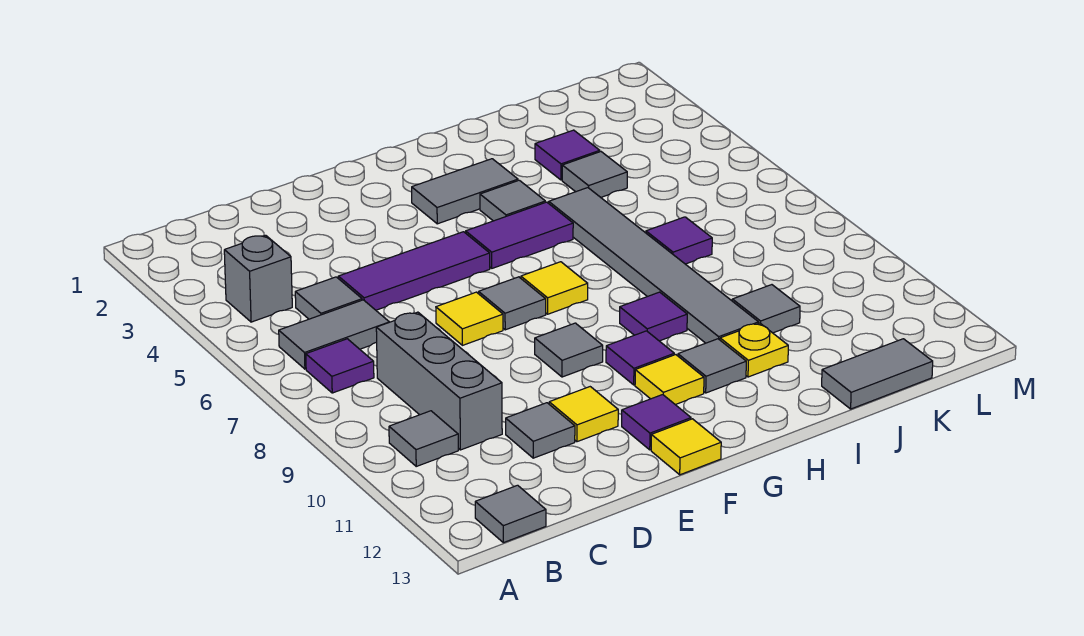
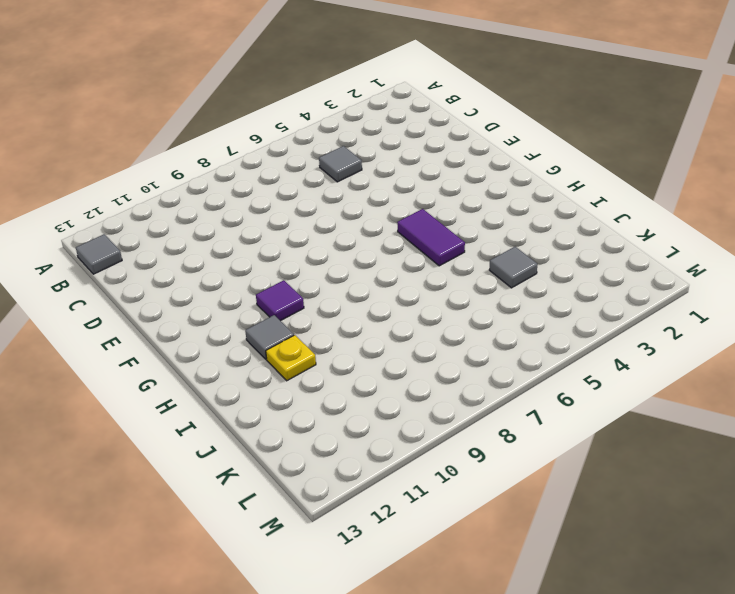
none -> grey brick B4 level 1
none -> grey tile B6:C6 level 1
none -> purple tile B7 level 1
none -> grey tile B10 level 1

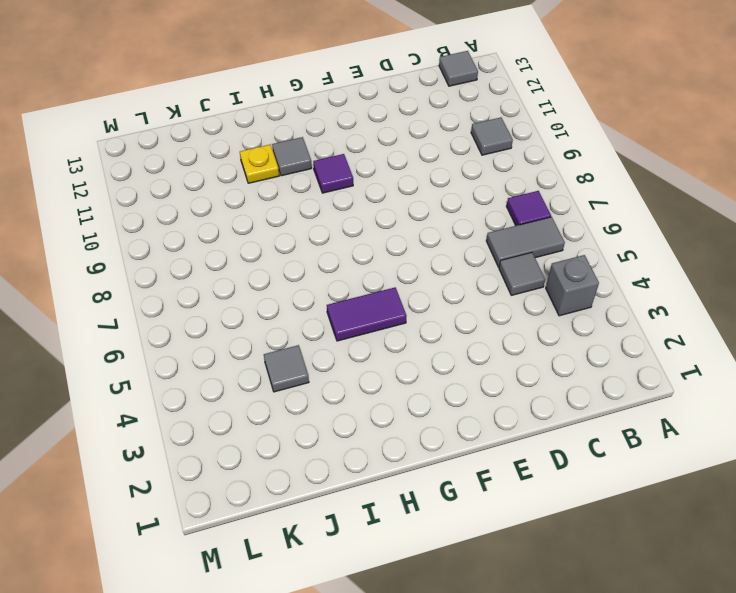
none -> grey brick C8:C10 level 1
none -> purple tile D5:F5 level 1
none -> grey tile D11 level 1
none -> yellow tile E7 level 1

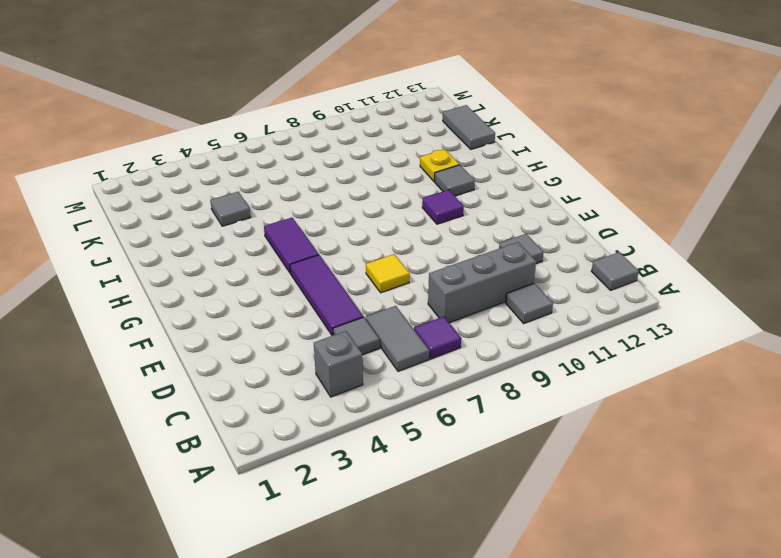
none -> yellow tile E11 level 1
none -> grey tile F7 level 1
none -> grey tile F9 level 1
none -> purple tile F12 level 1

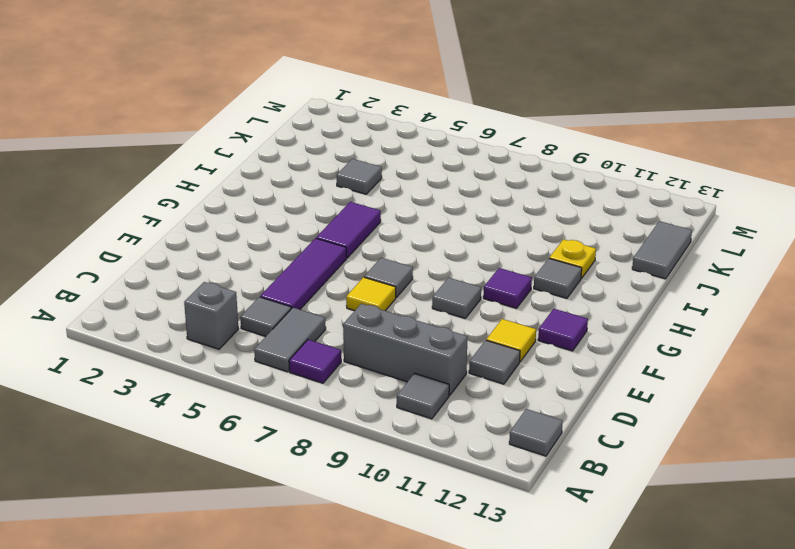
none -> yellow tile F13 level 1
none -> grey tile G3:H3 level 1
none -> yellow tile G7 level 1
none -> yellow tile G11 level 1

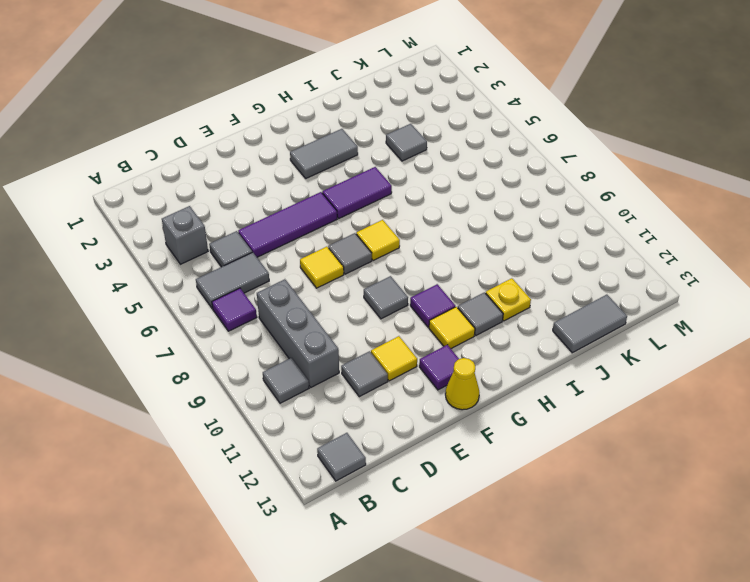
yellow cone F13 level 1 -> yellow tile F13 level 1
none -> grey tile H4 level 1
none -> purple tile H9 level 1
none -> grey tile I5:I10 level 1
none -> purple tile J3 level 1

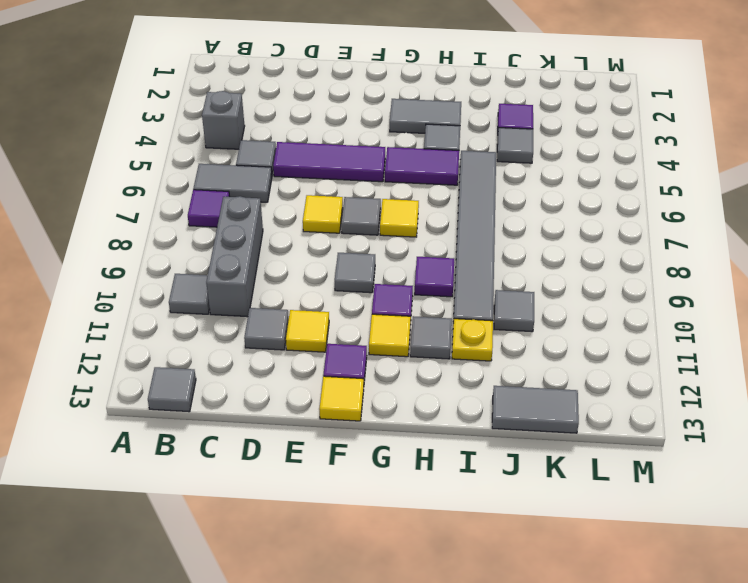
none -> purple tile J7 level 1

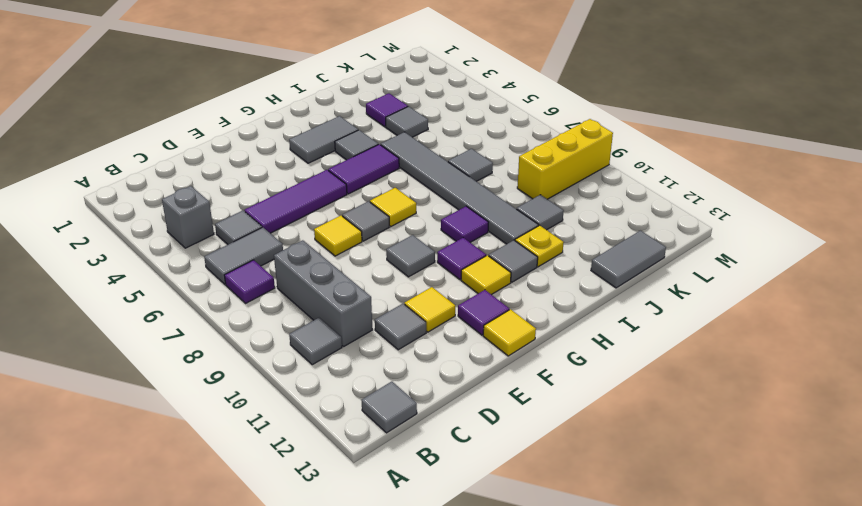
grey tile J7 level 1 -> purple tile J7 level 1
yellow brick K9:M9 level 1 -> none

